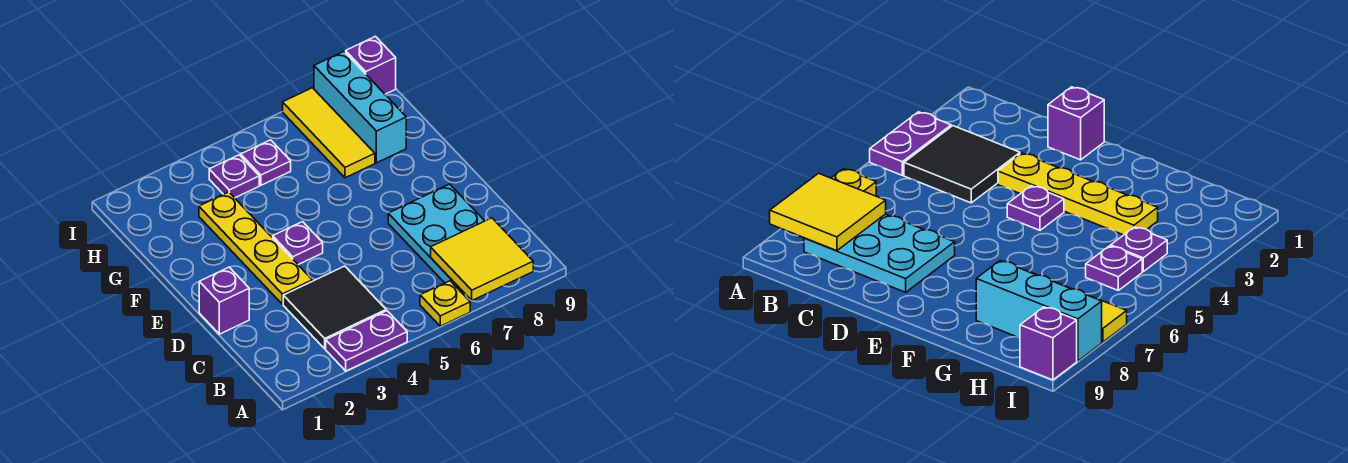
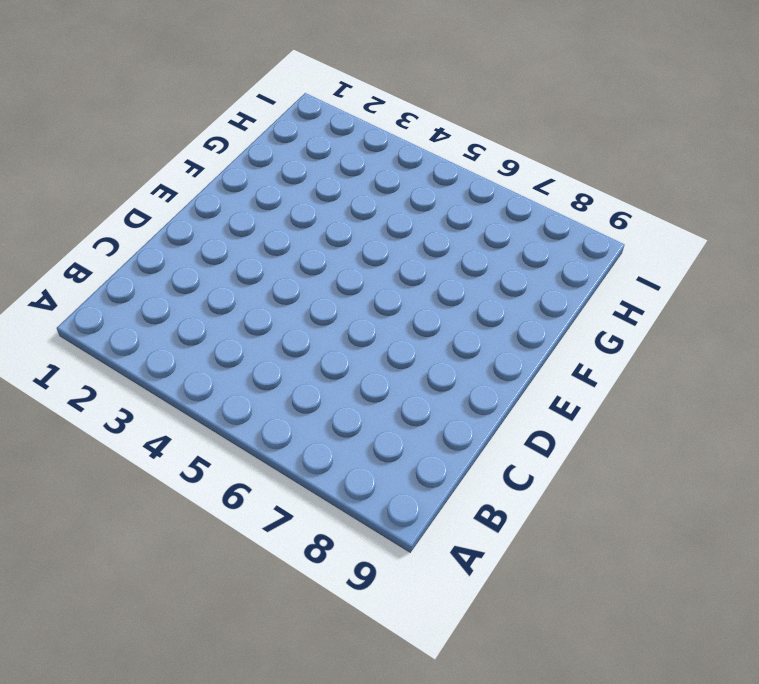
none -> purple plate A3:A4 level 1
none -> yellow plate A6 level 1
none -> black tile B3:C4 level 1

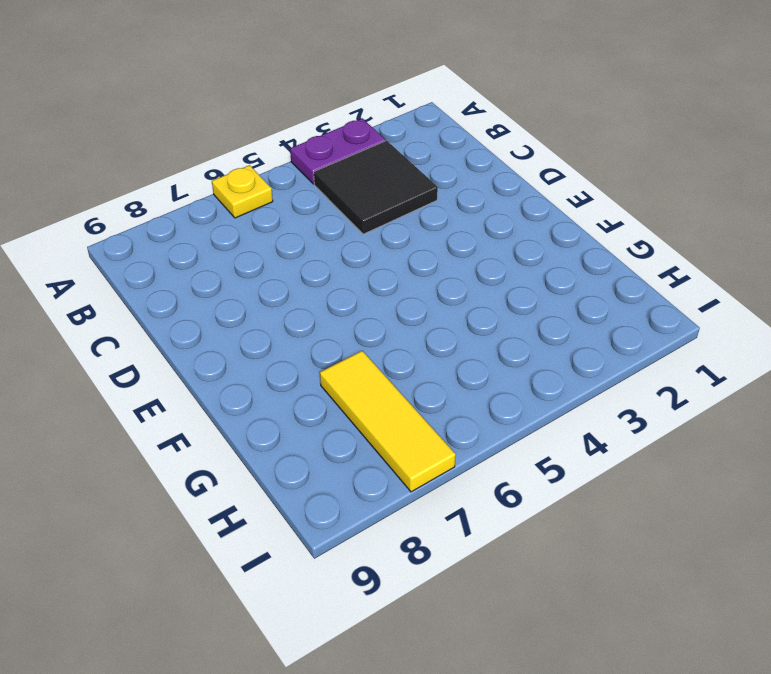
none -> cyan plate B7:D8 level 1
none -> purple brick D1 level 1
none -> yellow plate D3:G3 level 1

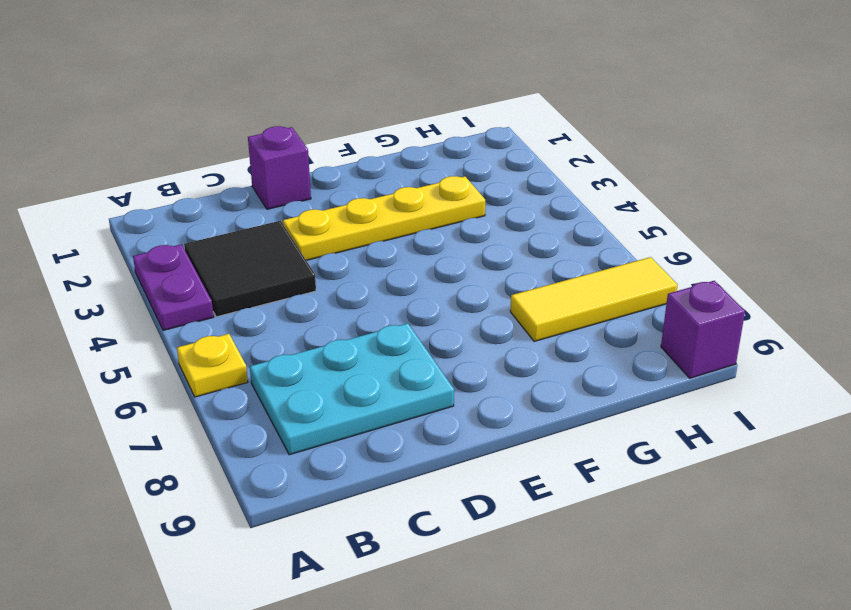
none -> purple plate E4 level 1
none -> cyan brick G8:I8 level 1
none -> purple plate H4 level 1

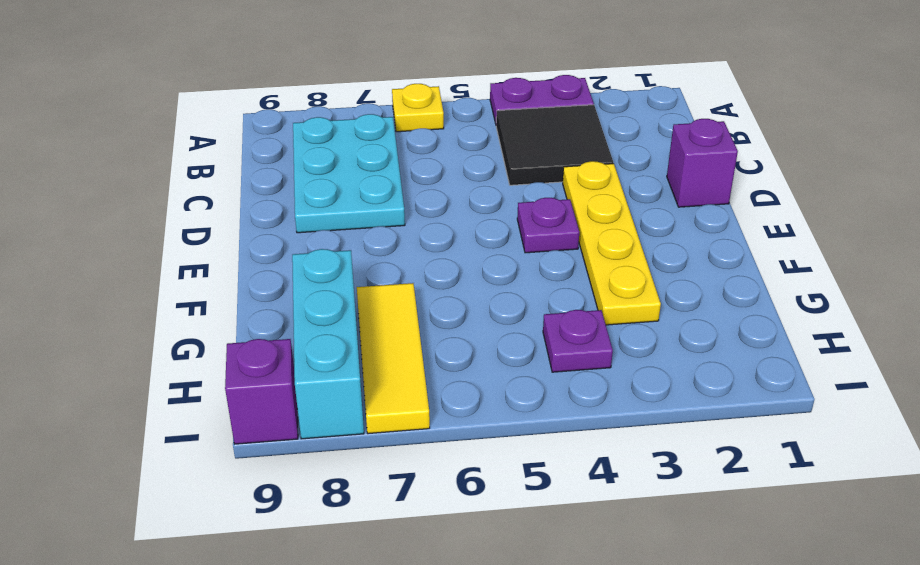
none -> purple plate H5 level 1
none -> yellow tile A7:B8 level 2

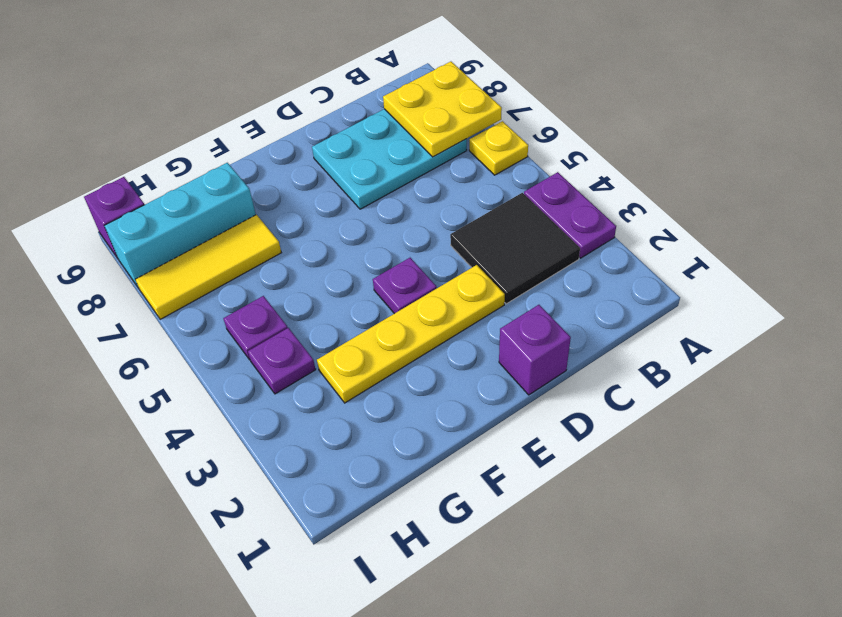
yellow plate A7:B8 level 2 -> yellow tile A7:B8 level 2

